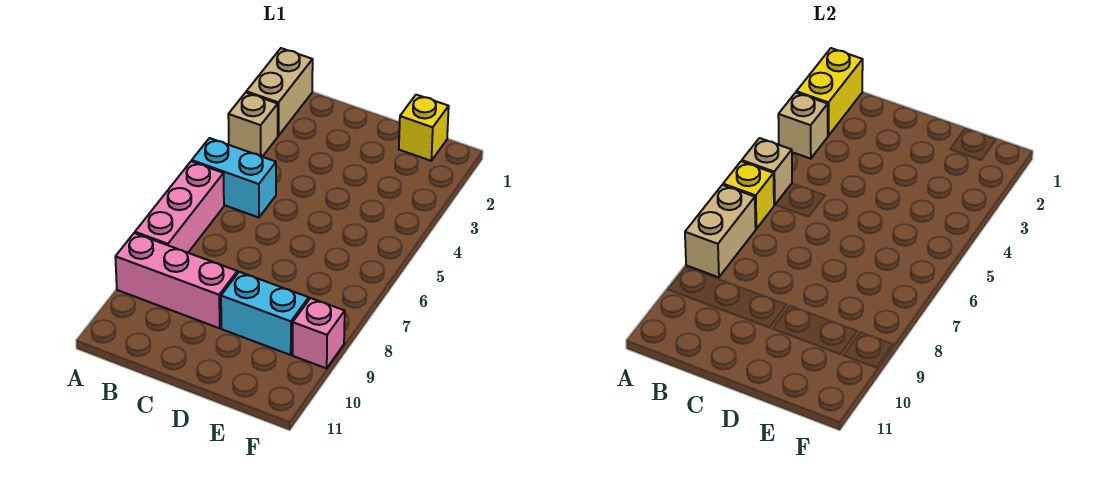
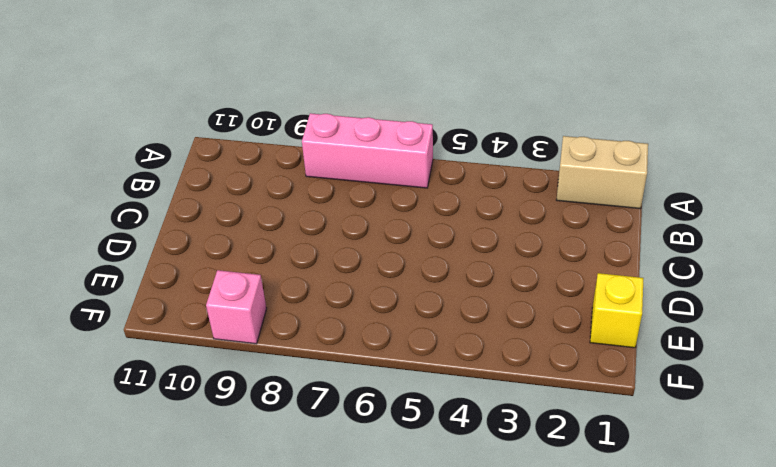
none -> tan brick A3 level 1
none -> cyan brick A5:B5 level 1
none -> pink brick A9:C9 level 1

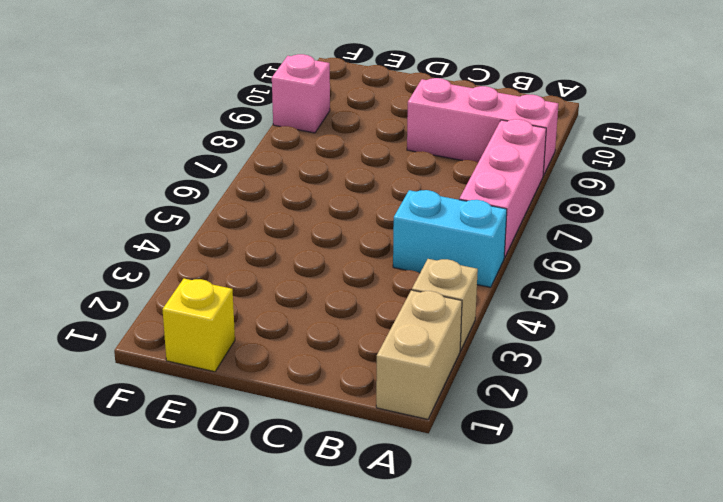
none -> cyan brick D9:E9 level 1
none -> yellow brick A1:A2 level 2
none -> tan brick A3 level 2

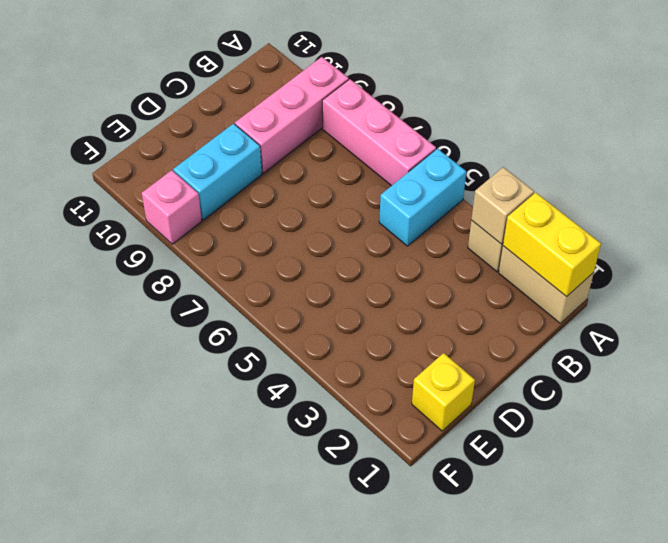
none -> tan brick A5 level 2
none -> yellow brick A6 level 2
none -> tan brick A7:A8 level 2

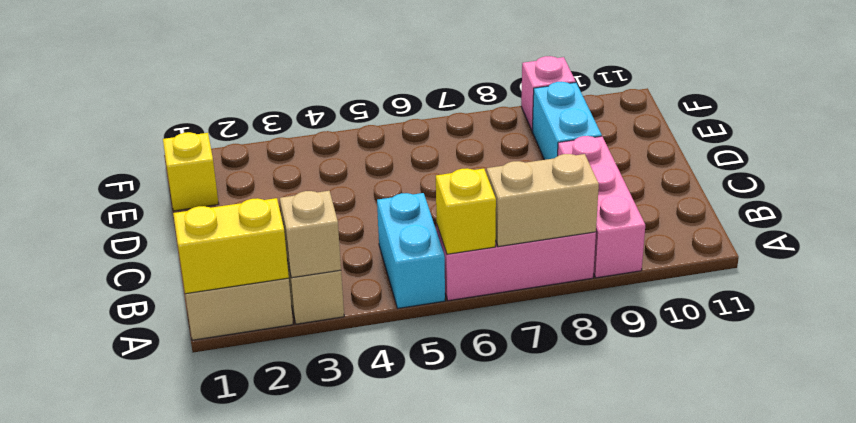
none -> tan brick A5 level 2

